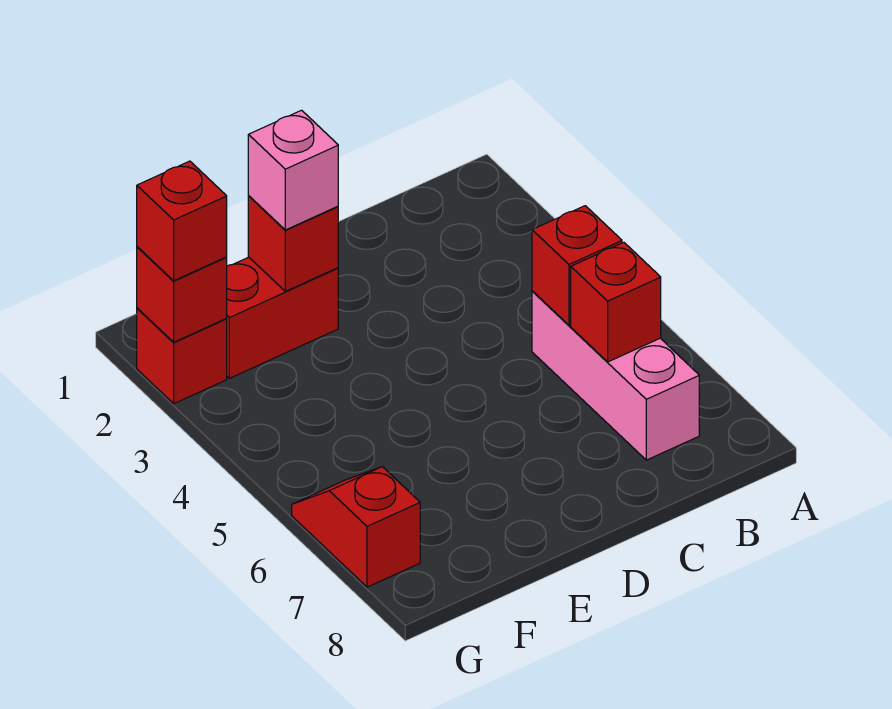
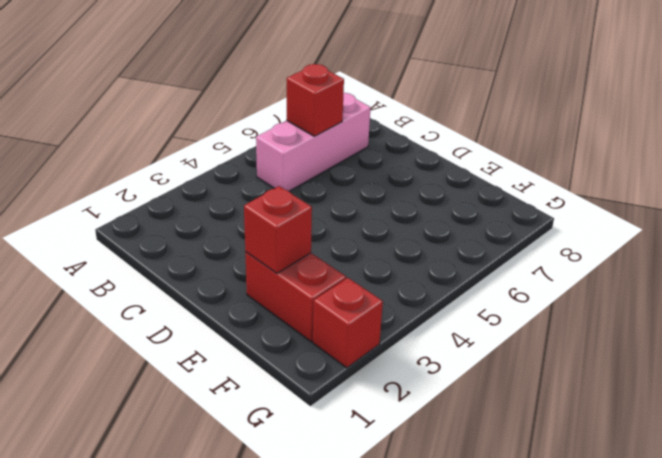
none -> red slope G6:G7 level 1 top 7
none -> red brick B5 level 2

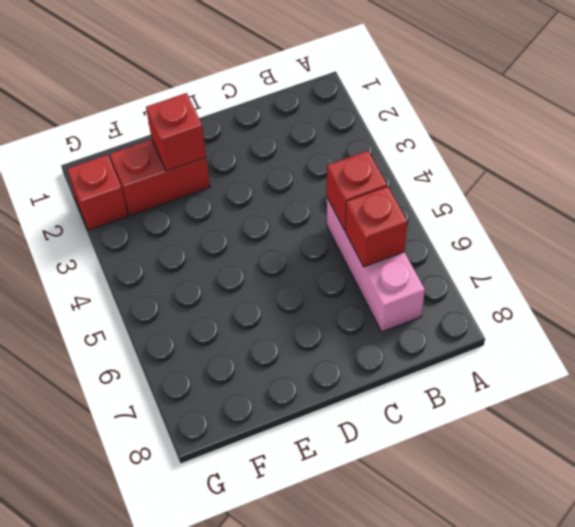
none -> red slope G6:G7 level 1 top 7
none -> red brick G2 level 2

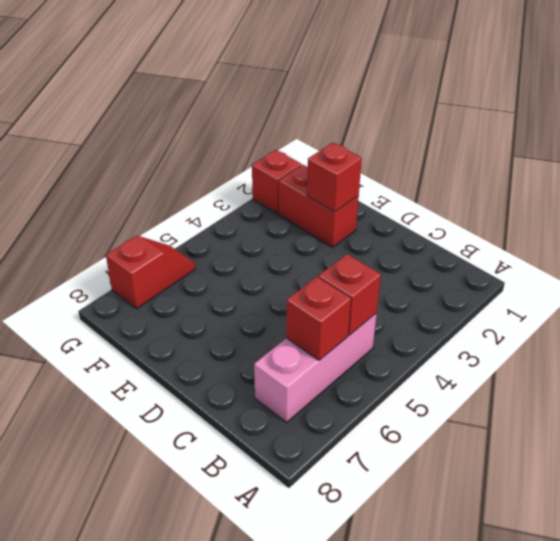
none -> red brick G2 level 2
none -> pink brick E2 level 3

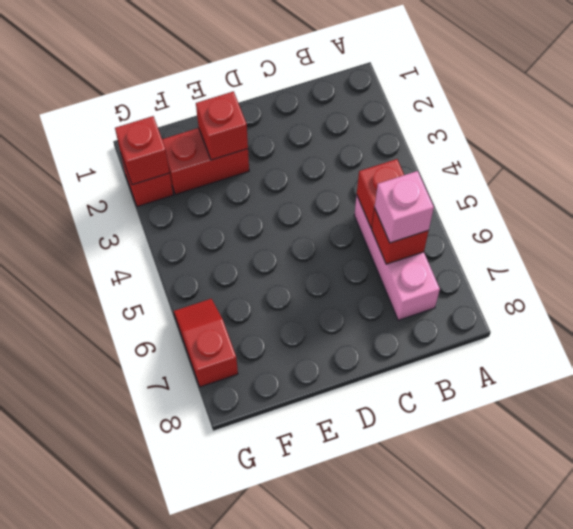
pink brick B6 level 3 -> pink brick E2 level 3
none -> red brick G2 level 3

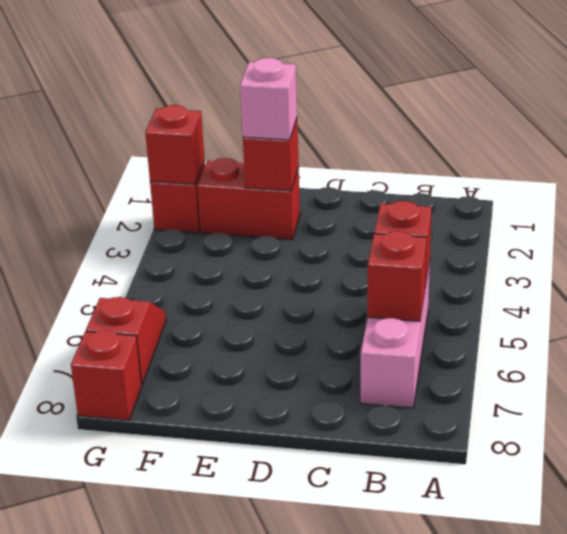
red brick G8 level 1 -> red brick G2 level 3

